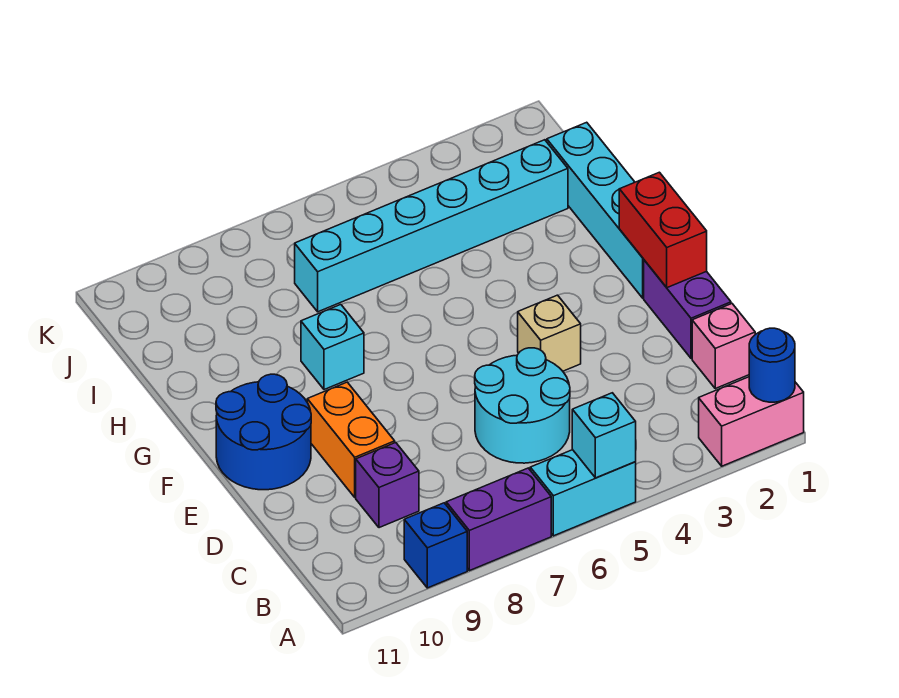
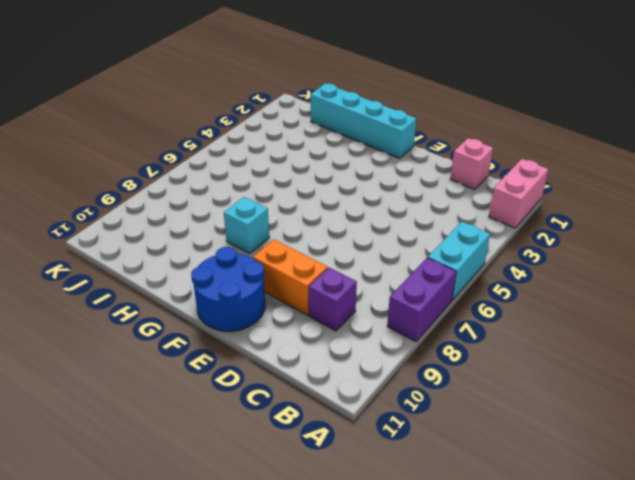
none -> blue brick A9 level 1
none -> cyan round brick C5:D6 level 1
none -> purple brick D1:E1 level 1

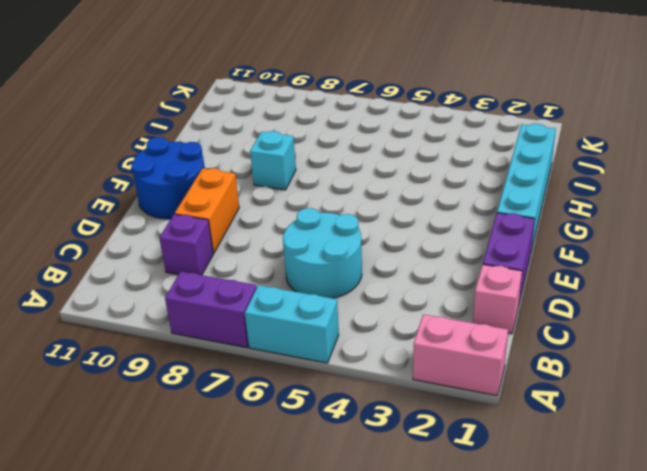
none -> blue brick A9 level 1
none -> tan brick E4 level 1
none -> cyan brick I2:I7 level 1

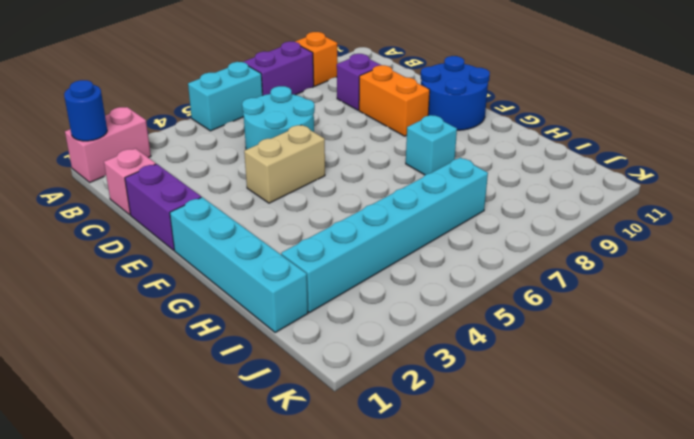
orange brick A9 level 1 -> blue brick A9 level 1
tan brick E4:E5 level 1 -> tan brick E4 level 1
none -> cyan brick A5 level 2
none -> red brick E1:F1 level 2

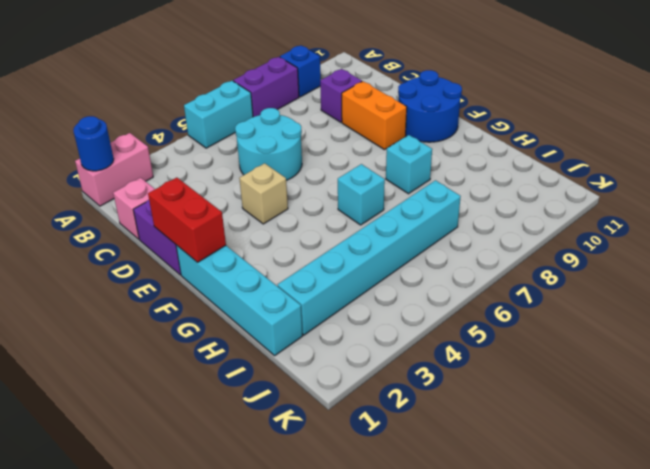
cyan brick G6 level 1 -> cyan brick A5 level 2

